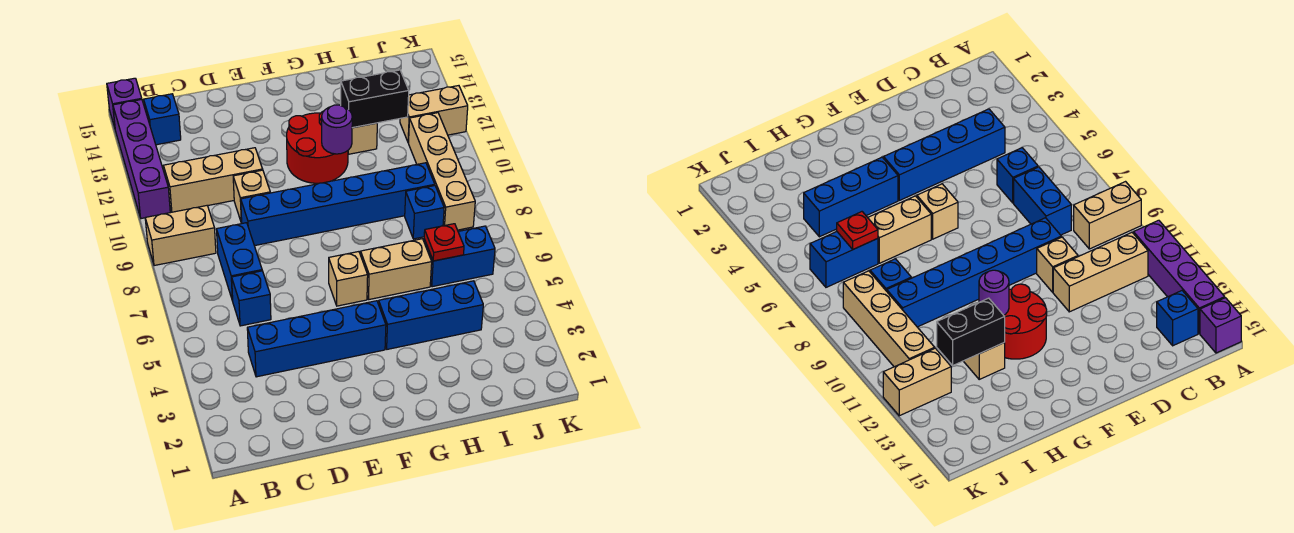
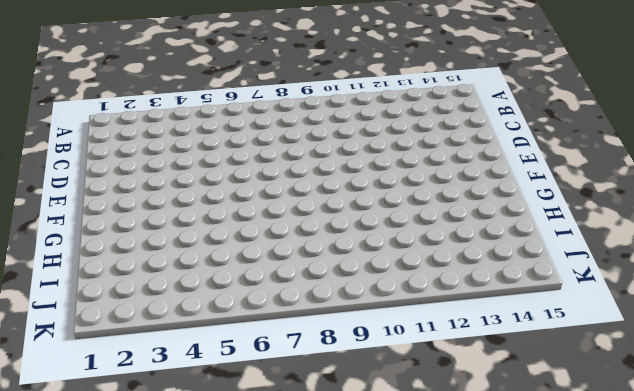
none -> tan brick A9:B9 level 1
none -> purple brick A11:A14 level 1
none -> purple brick A15 level 1

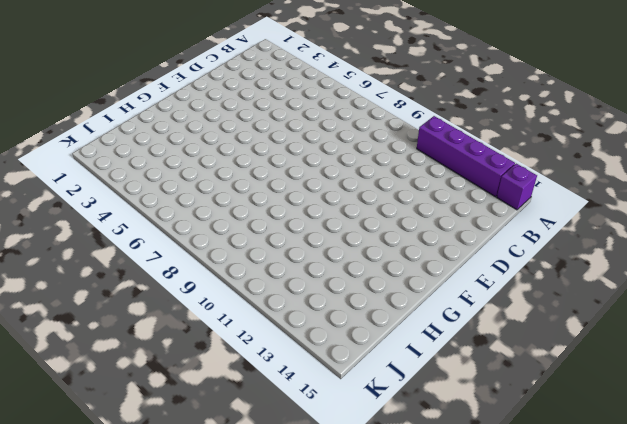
none -> tan brick A9:B9 level 1
none -> tan brick B11:D11 level 1
none -> blue brick B14 level 1

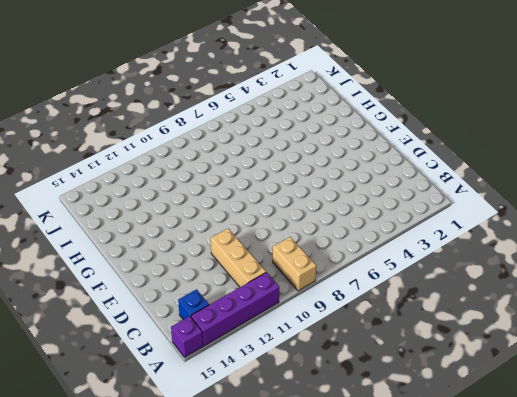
none -> blue brick C4:F4 level 1
none -> blue brick C6 level 1
none -> blue brick C7:C8 level 1

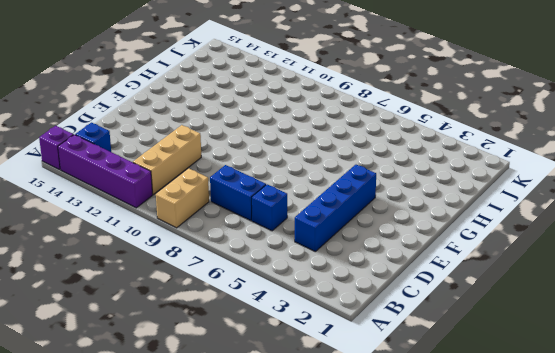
none -> blue brick D9:I9 level 1
none -> tan brick D10 level 1
none -> tan brick F6 level 1

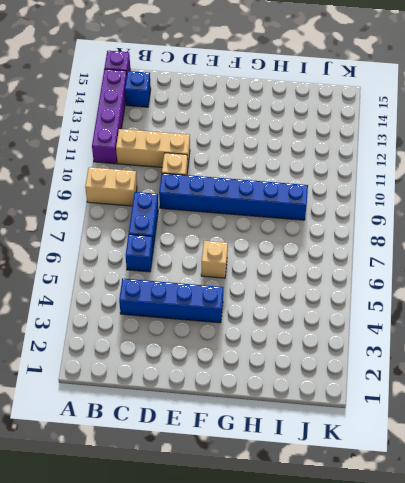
none -> red round brick F11:G12 level 1
none -> blue brick G4:I4 level 1
none -> tan brick G6:H6 level 1

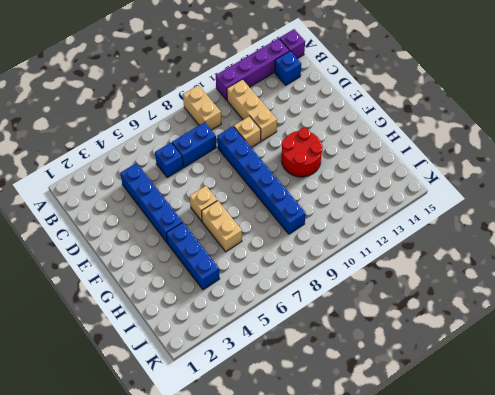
none -> tan brick H12 level 1
none -> blue brick I6:J6 level 1
none -> blue brick I8 level 1

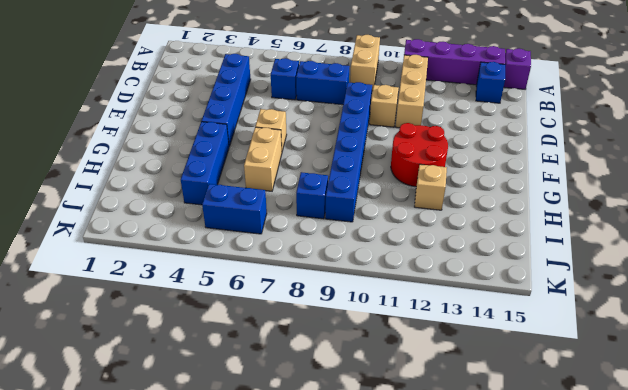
blue brick J5:J6 level 1 -> blue brick I6:J6 level 1
none -> tan brick J8:J11 level 1
none -> tan brick J12:K12 level 1
none -> purple round brick G11 level 2

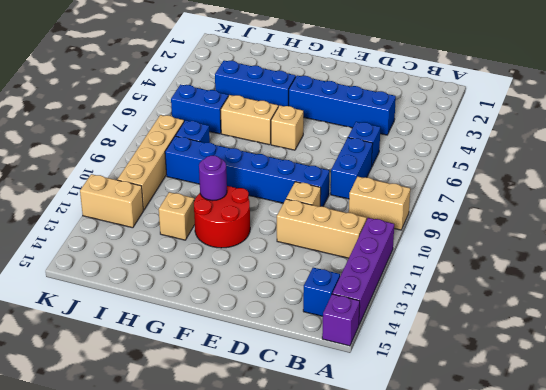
none -> black brick H12:I12 level 2
none -> red plate I6 level 2

